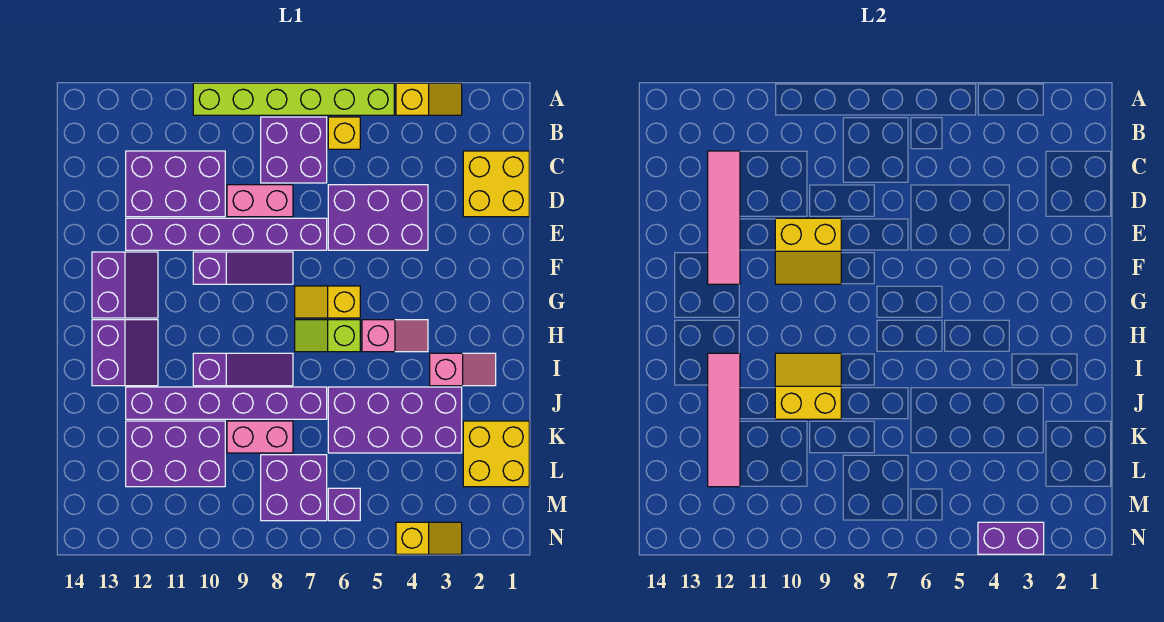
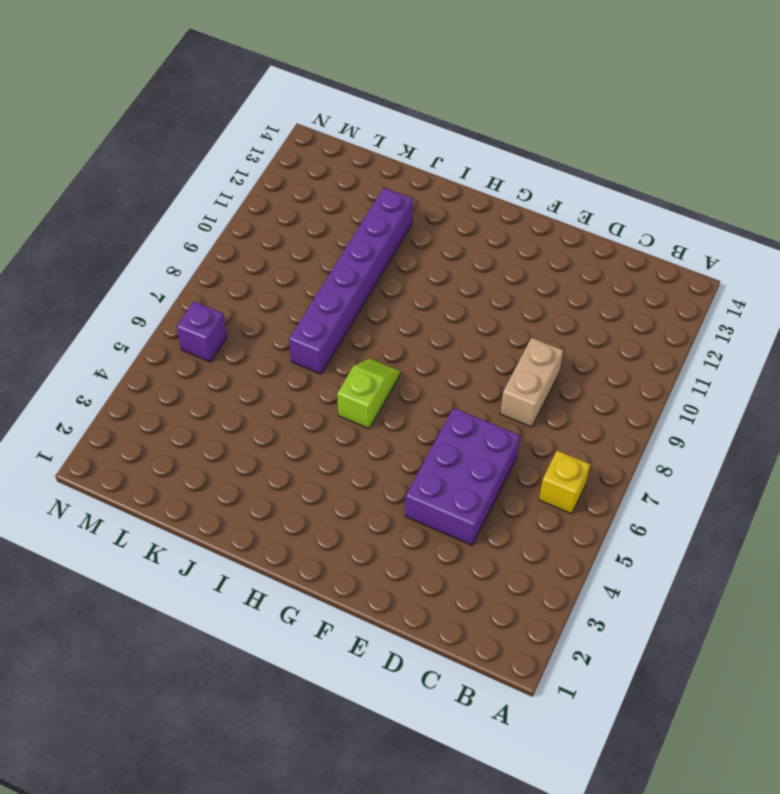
tan brick D8:D9 level 1 -> pink brick D8:D9 level 1
none -> yellow slope A3:A4 level 1 top 4
none -> lime brick A5:A10 level 1
none -> purple brick B7:C8 level 1
none -> yellow brick C1:D2 level 1

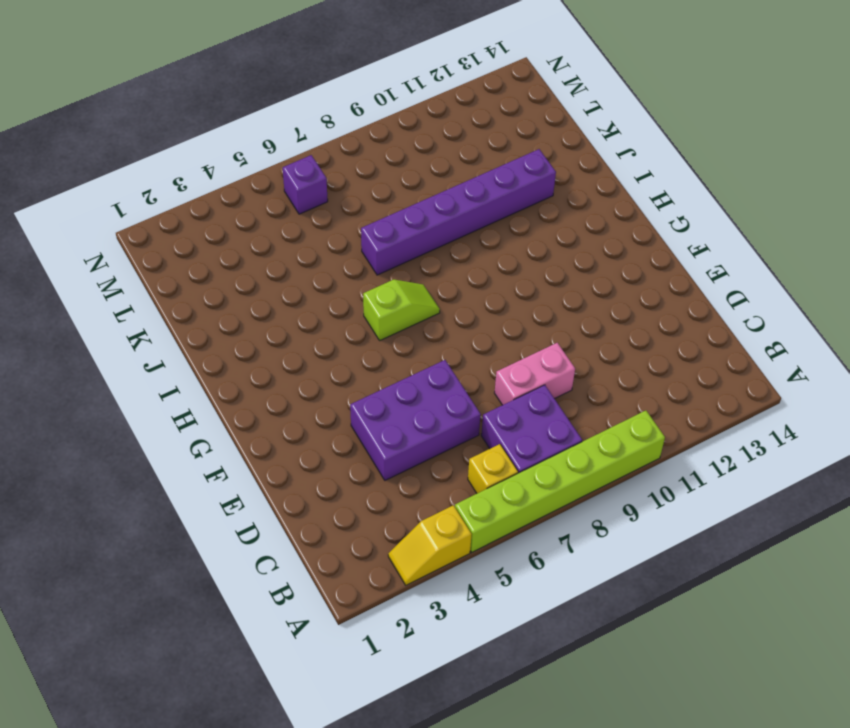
none -> yellow brick C1:D2 level 1
none -> purple brick C10:D12 level 1
none -> purple brick E7:E12 level 1
none -> purple slope F8:F10 level 1 top 10

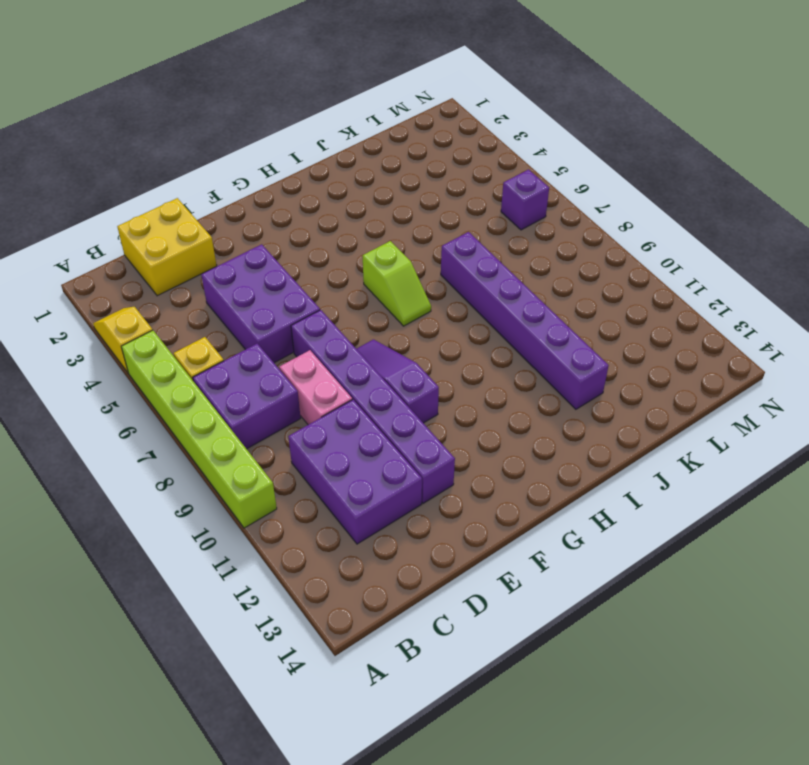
none -> purple slope F12:G13 level 1 top 13
none -> yellow slope G6:G7 level 1 top 6
none -> pink slope H4:H5 level 1 top 5
none -> purple slope H12:I13 level 1 top 13

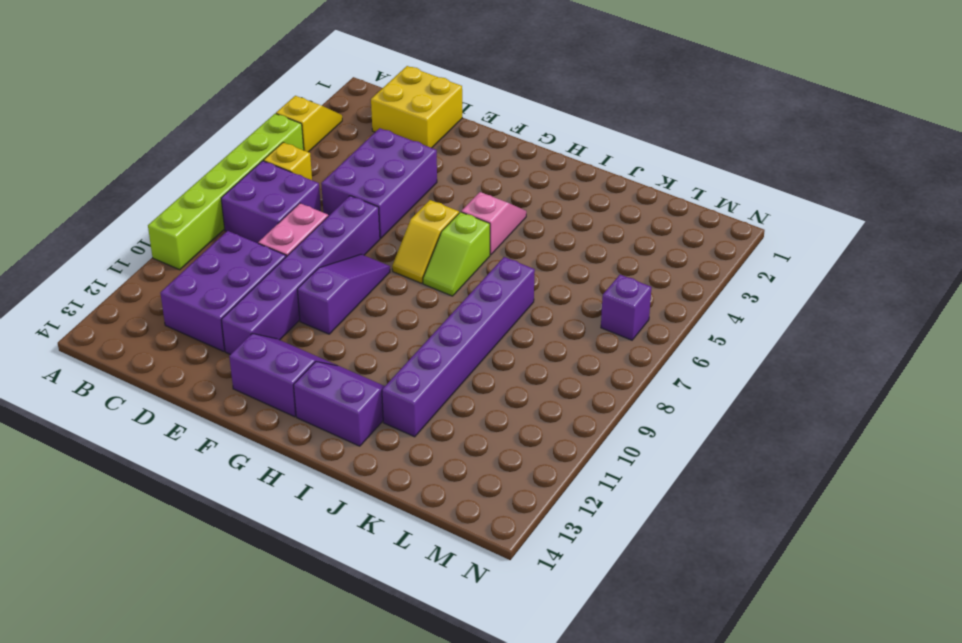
none -> pink slope I2:I3 level 1 top 3
none -> purple slope I8:I10 level 1 top 10
none -> purple brick J3:K6 level 1
none -> yellow brick K1:L2 level 1

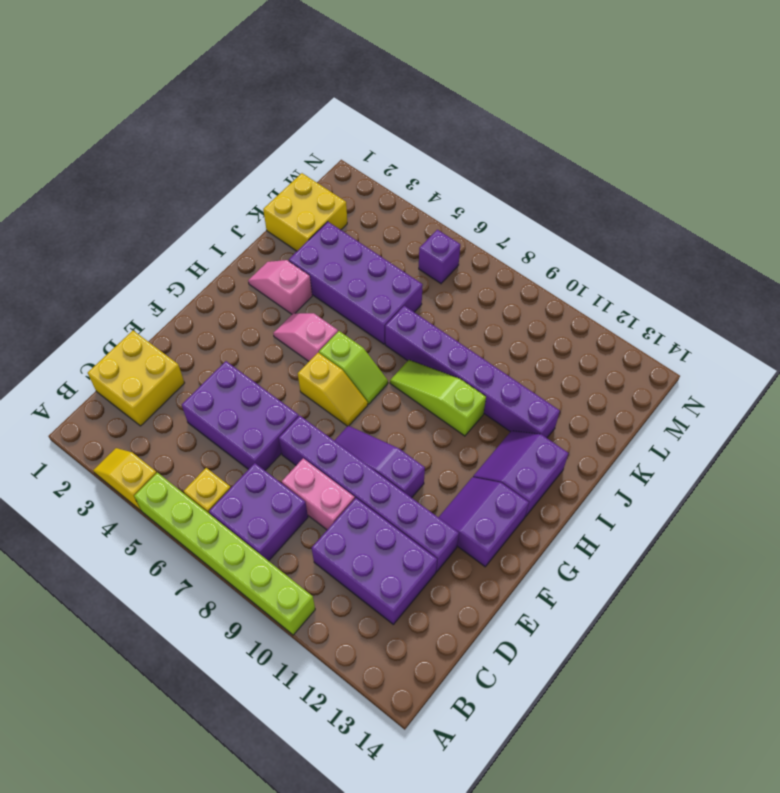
lime slope I8:I10 level 1 top 10 -> purple slope I8:I10 level 1 top 10
none -> pink brick K8:K9 level 1
none -> purple brick K10:L12 level 1
none -> purple brick L7:M8 level 1
none -> yellow slope N3:N4 level 1 top 4

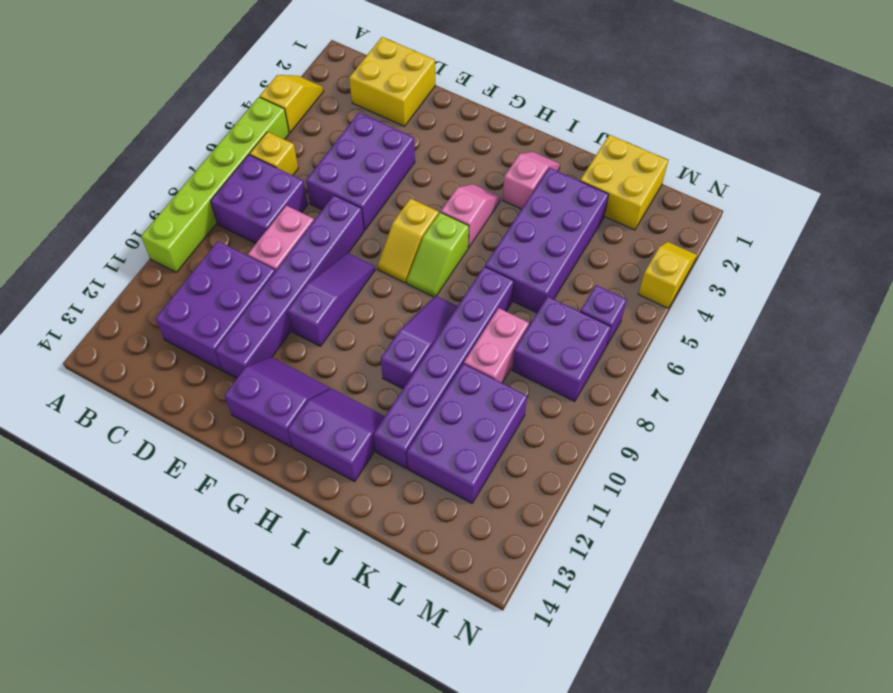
none -> pink tile C12:F12 level 2
none -> yellow slope E9:F10 level 2 top E
none -> yellow slope I9:J10 level 2 top J
none -> pink tile I12:L12 level 2

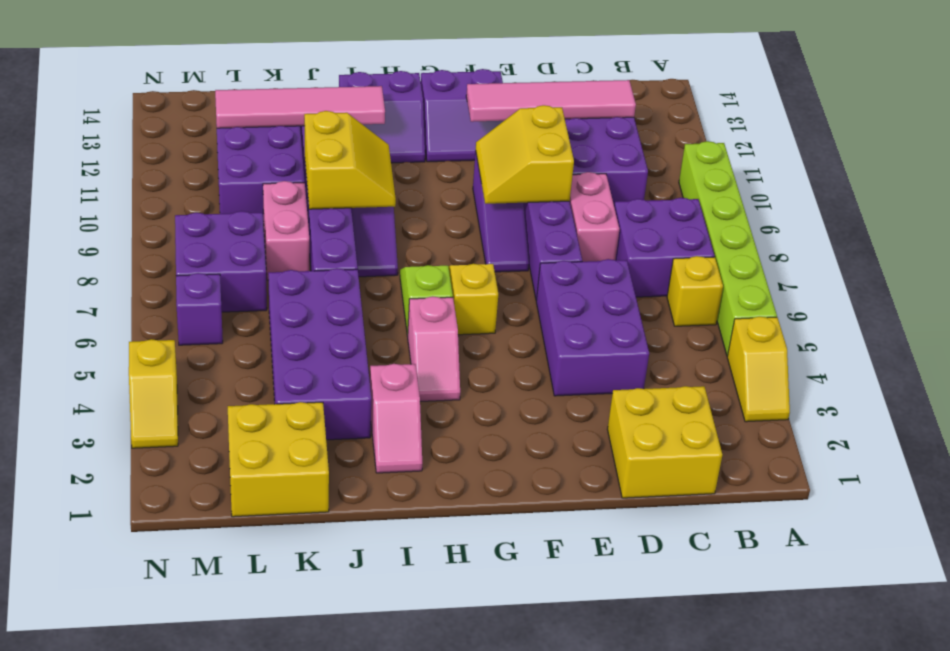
none -> purple brick N3:N4 level 2

